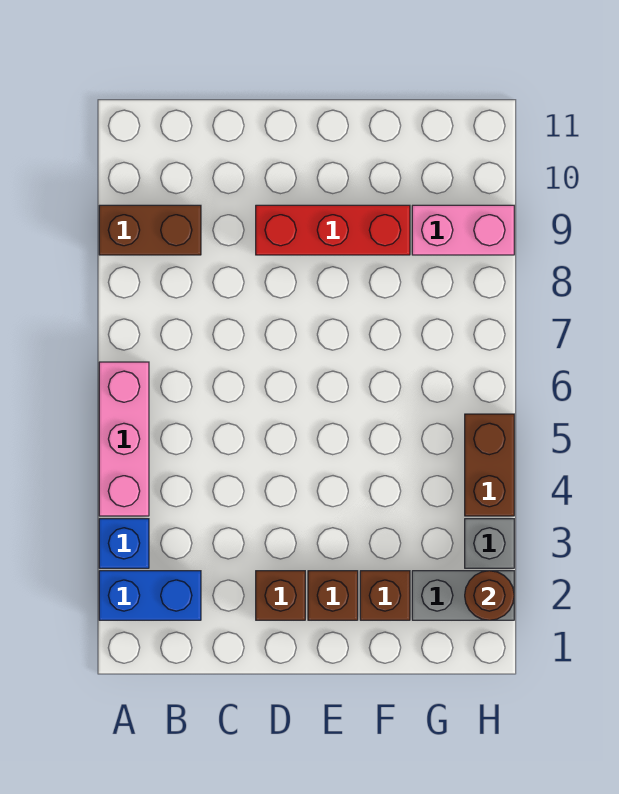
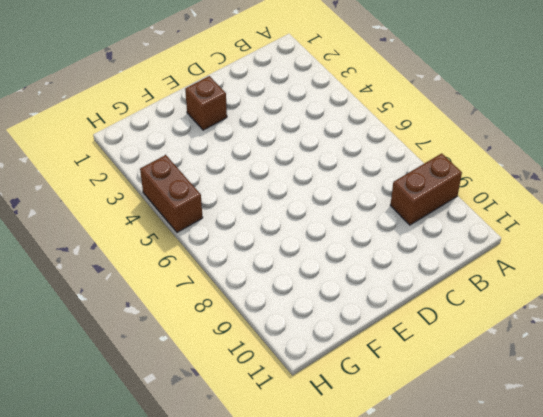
none -> blue brick A2:B2 level 1
none -> blue brick A3 level 1
none -> pink brick A4:A6 level 1

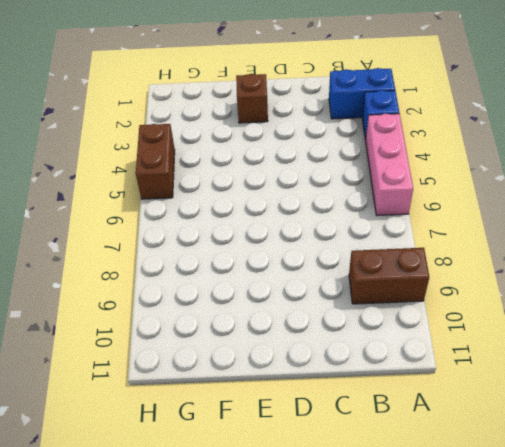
none -> brown brick D2 level 1
none -> red brick D9:F9 level 1
none -> brown brick F2 level 1

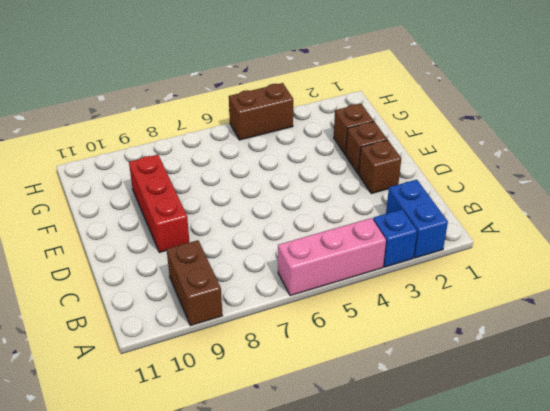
none -> grey brick G2:H2 level 1
none -> pink brick G9:H9 level 1
none -> grey brick H3 level 1

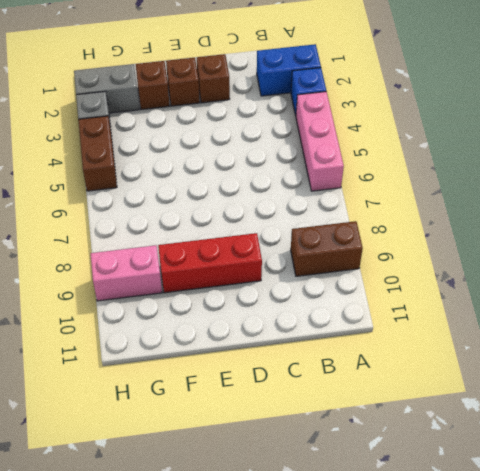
none -> brown round brick H2 level 2

